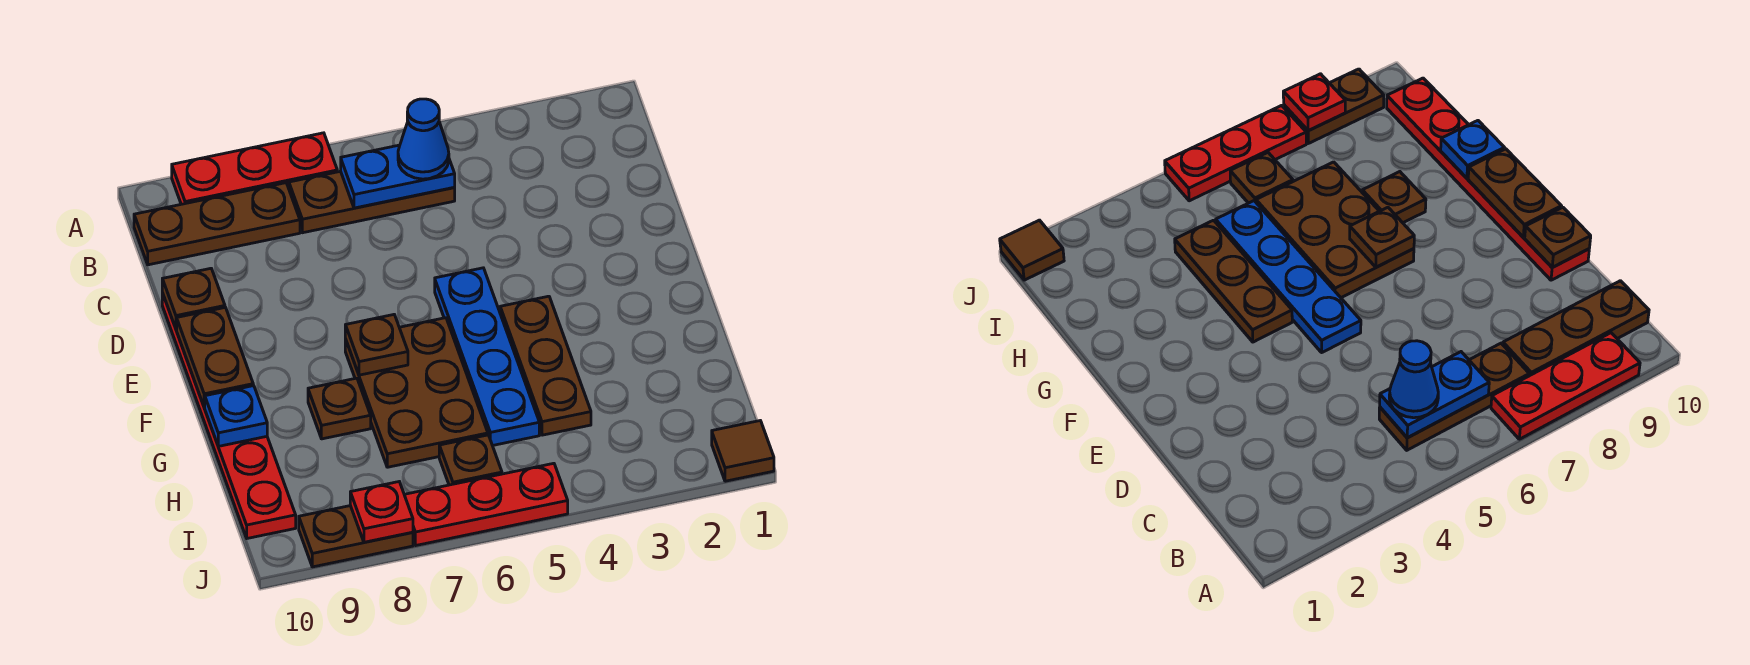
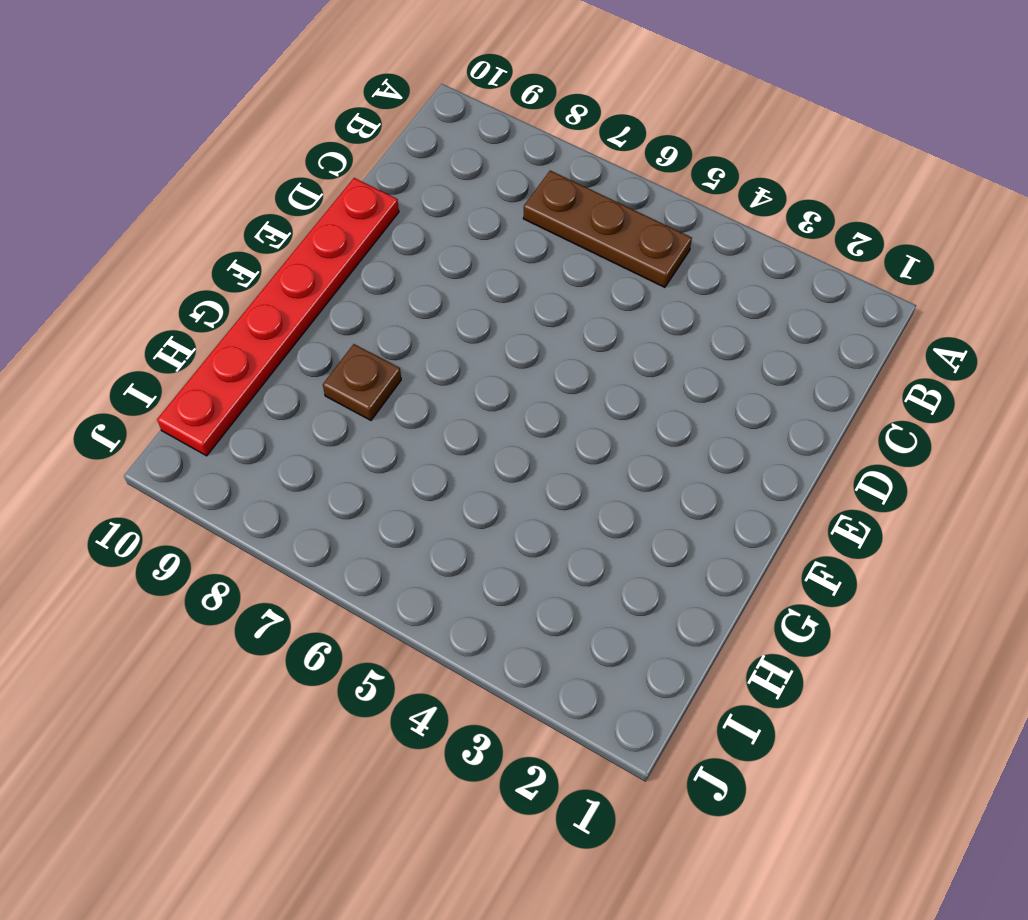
none -> red plate A7:A9 level 1
none -> brown plate B8:B10 level 1
none -> blue plate E5:H5 level 1

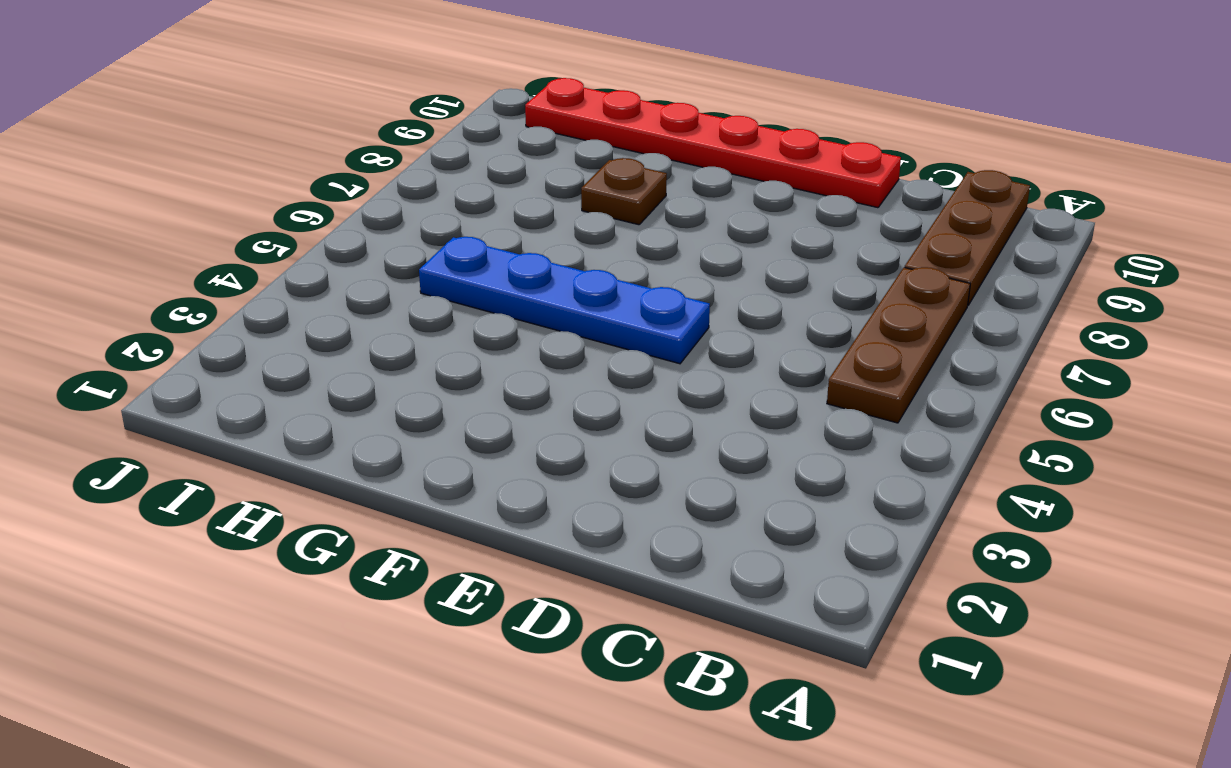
none -> red plate A7:A9 level 1
none -> brown plate F4:H4 level 1
none -> brown plate F6:H7 level 1

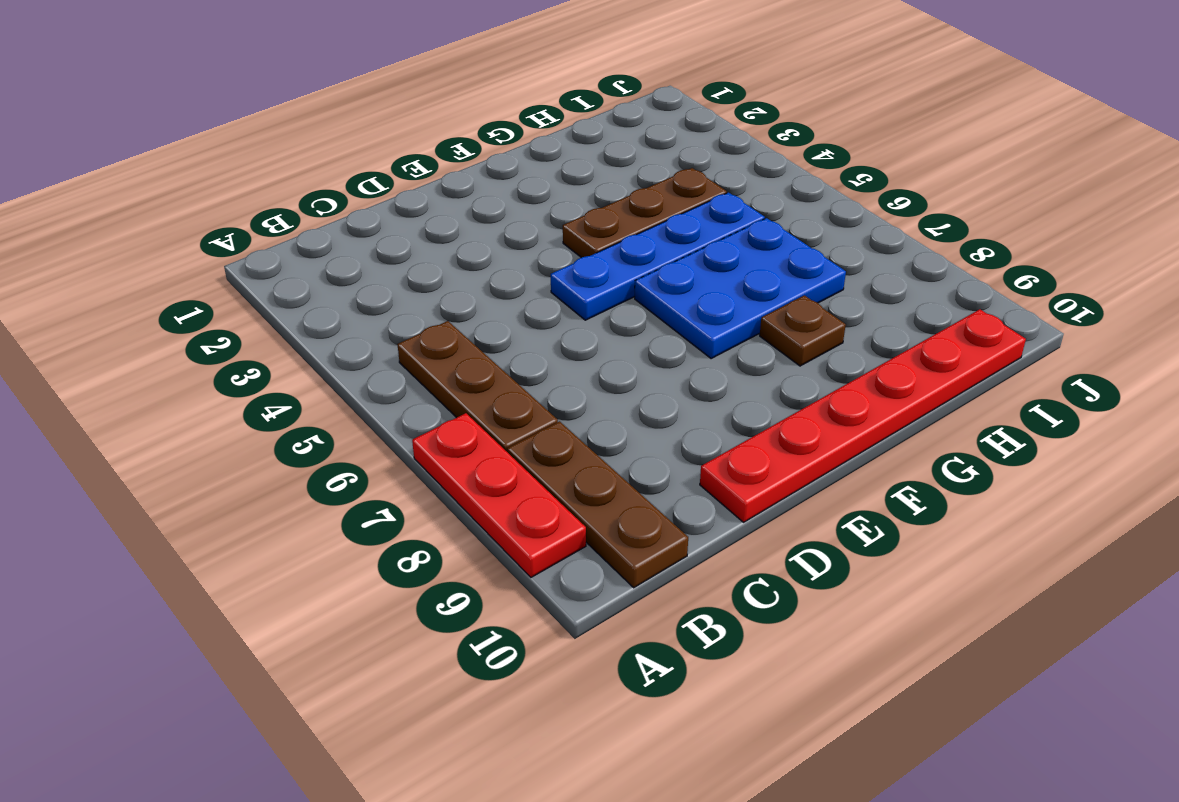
blue plate F6:H7 level 1 -> brown plate F6:H7 level 1
none -> brown plate I6 level 1
none -> brown tile J1 level 1
none -> red plate J5:J7 level 1

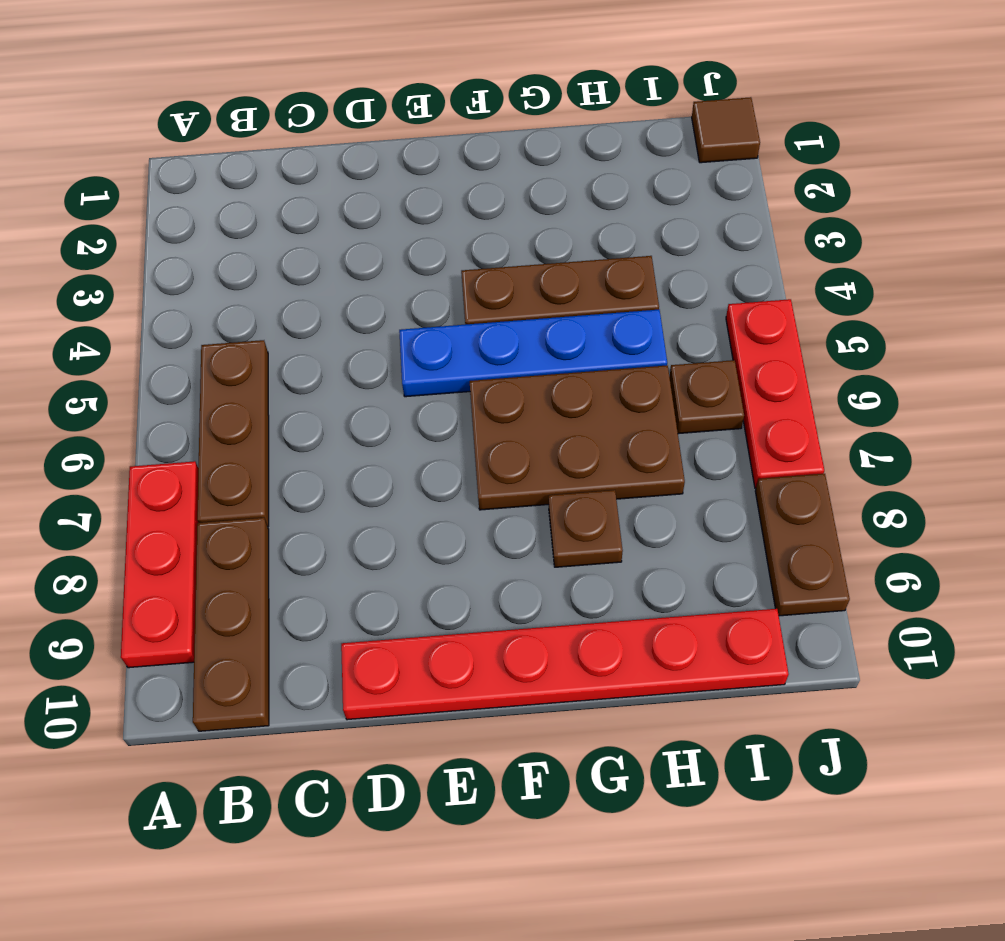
none -> blue plate B5:B6 level 2
none -> brown plate D10 level 2
none -> brown plate E10:F10 level 2

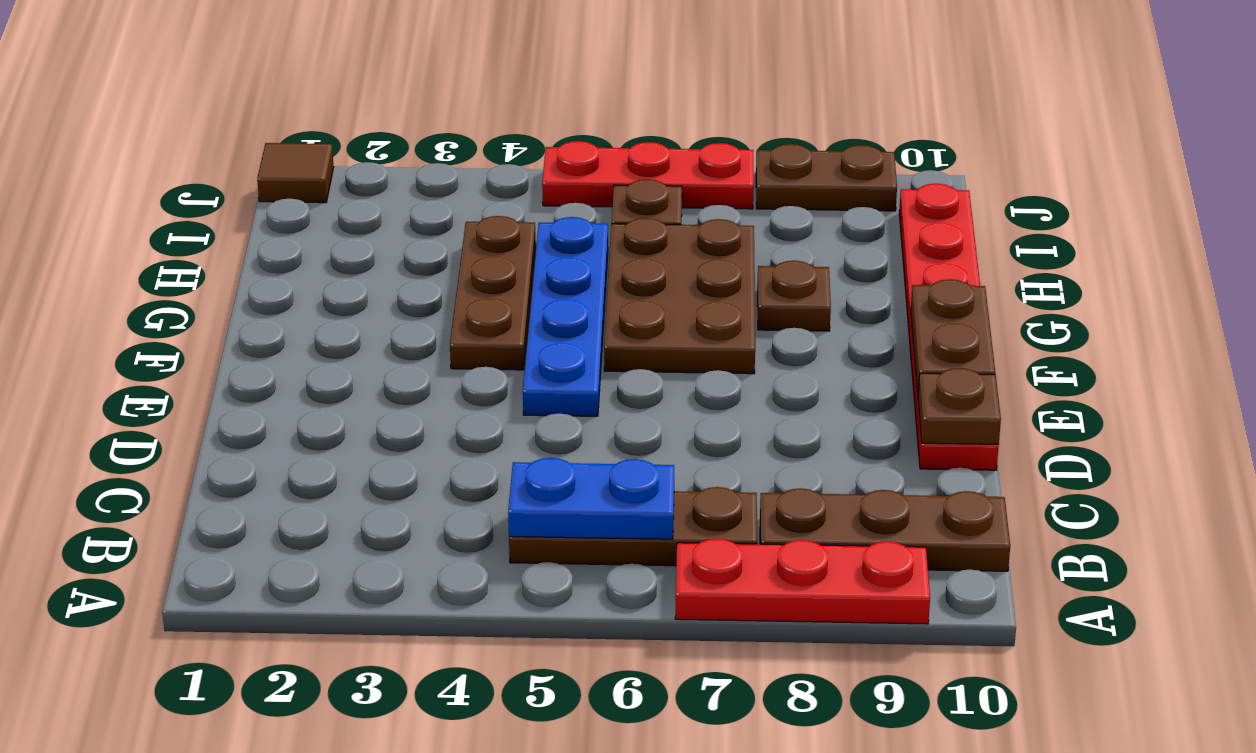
none -> brown plate F7 level 2
none -> blue plate G10 level 2
none -> red plate J8 level 2

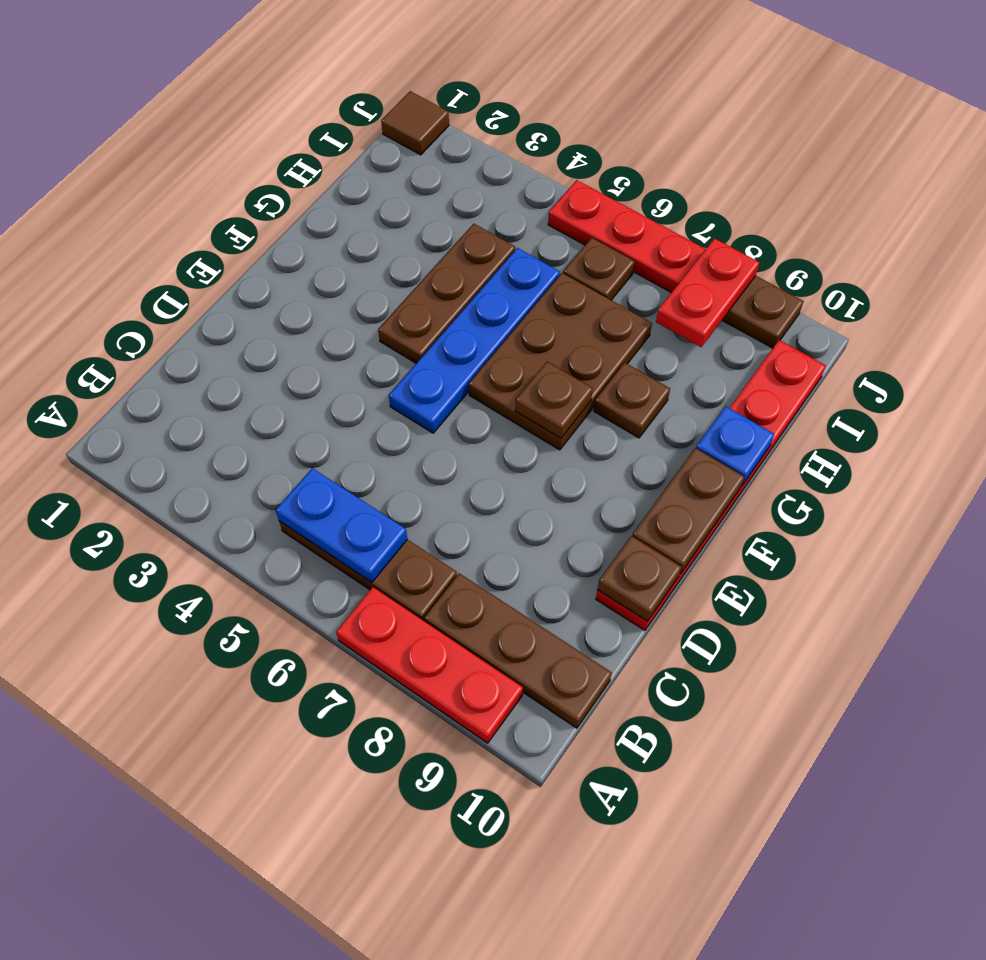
red plate I8:J8 level 2 -> red plate J8 level 2
none -> blue cone B5 level 3

